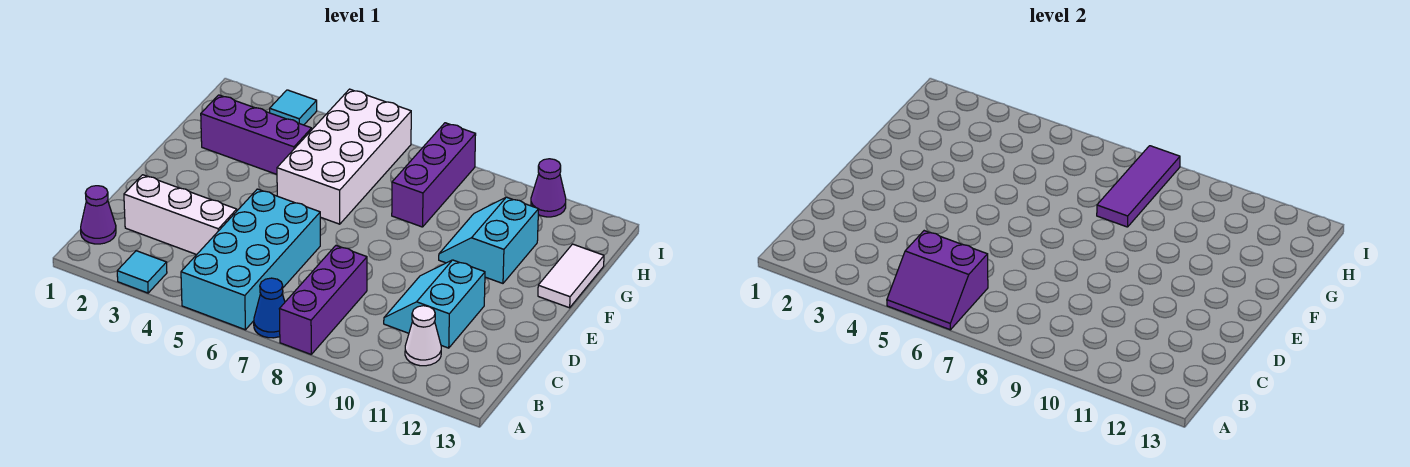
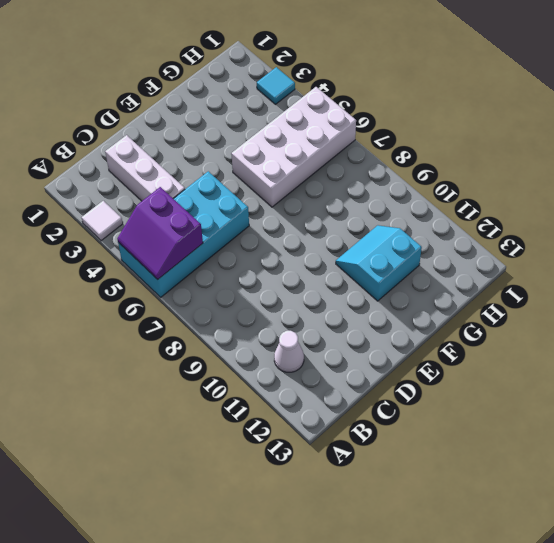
white tile A3 level 1 -> cyan tile A3 level 1
none -> blue cone A7 level 1
none -> purple brick A8:C8 level 1
none -> purple cone B1 level 1

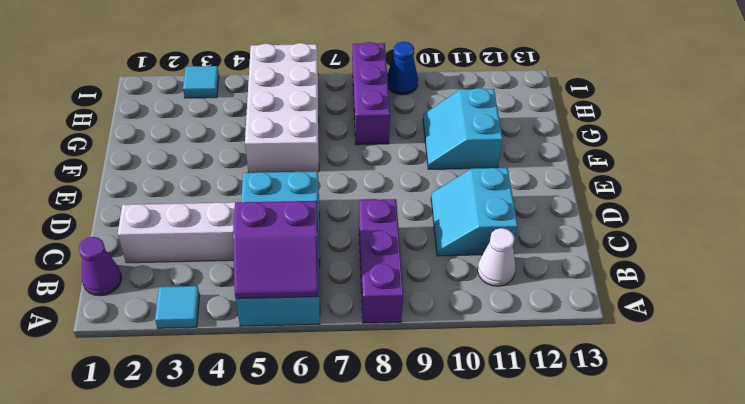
blue cone I9 level 1 -> blue cone A7 level 1
none -> white tile F13:G13 level 1
none -> purple brick G2:G4 level 1
none -> purple cone I11 level 1

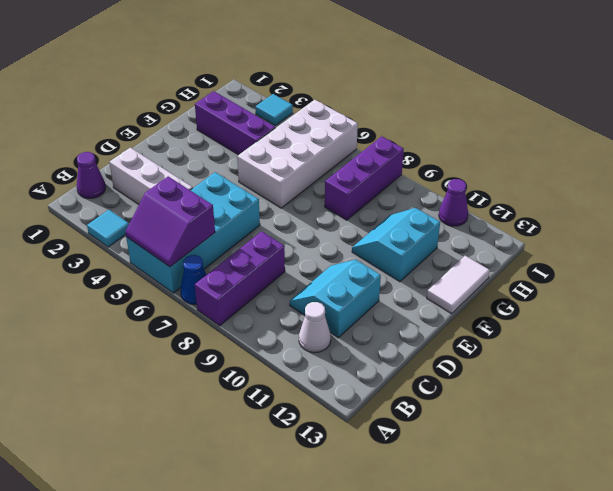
none -> purple tile G8:I8 level 2

